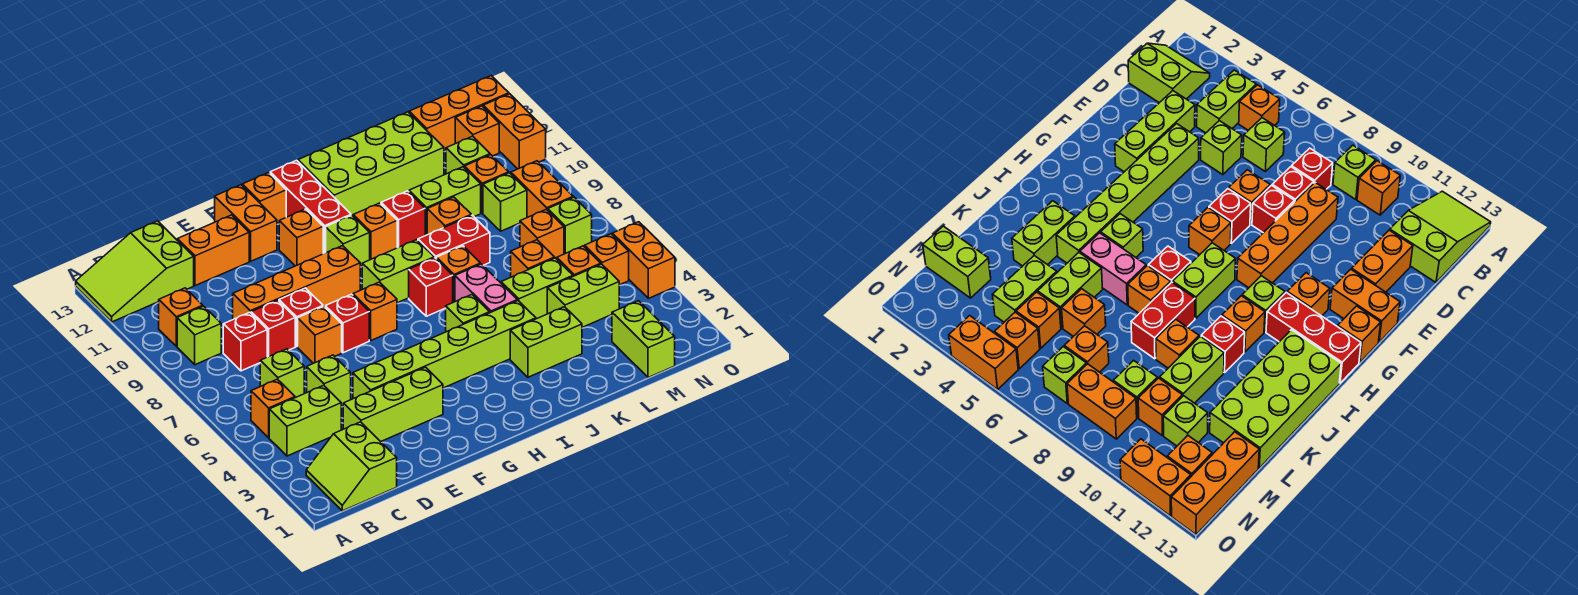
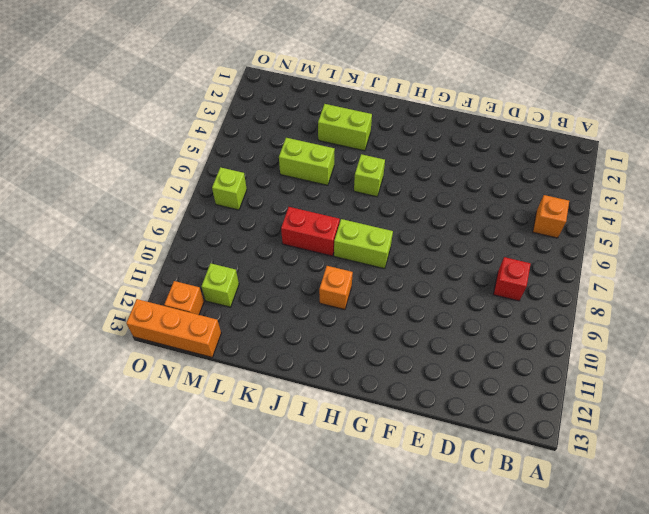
none -> lime slope A12:C13 level 1 top C
none -> lime slope B1:C2 level 1 top C
none -> lime brick B4:C4 level 1
none -> lime brick B9 level 1

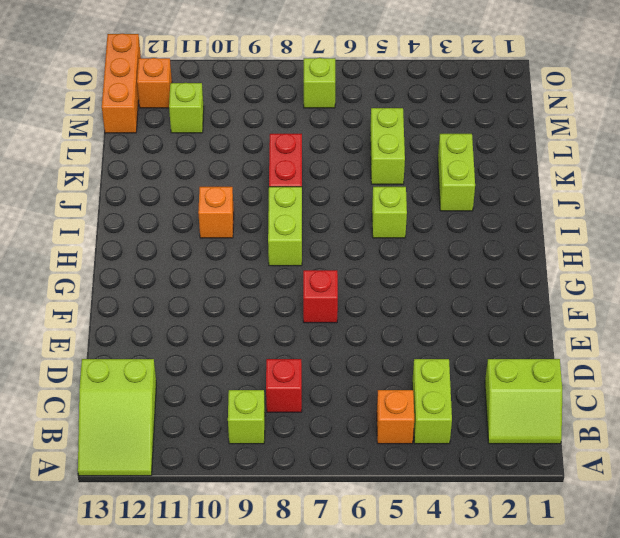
none -> orange brick B10 level 1
none -> lime brick C6 level 1
none -> lime brick D3:F3 level 1
none -> lime brick D5 level 1

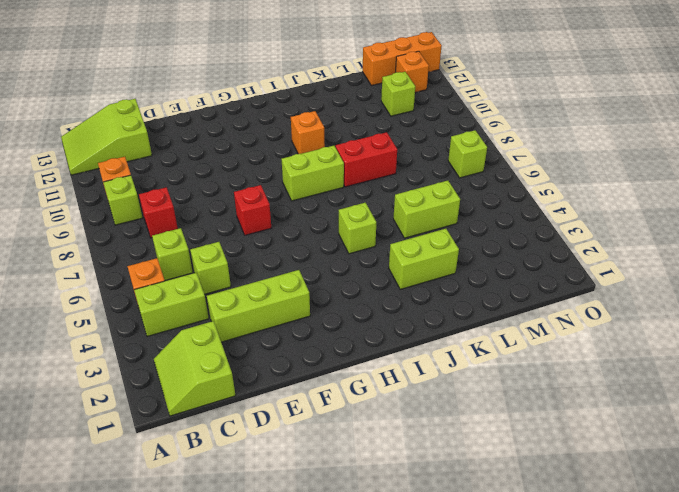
none -> red brick D8 level 1
none -> orange brick D9:G9 level 1
none -> orange brick D12:E12 level 1
none -> lime brick E4:J4 level 1

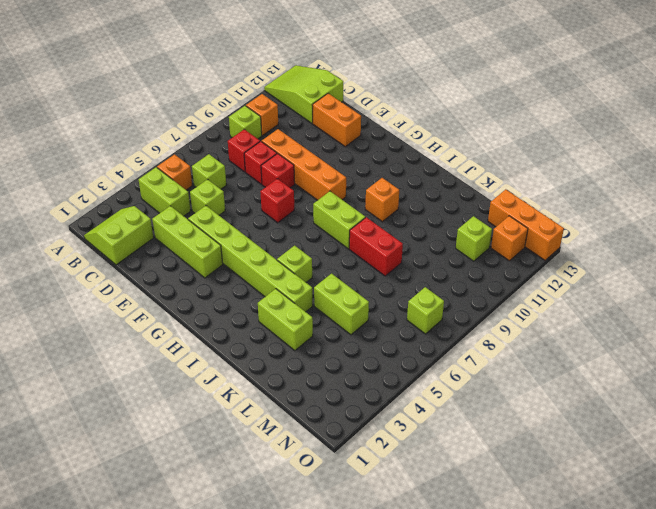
none -> orange brick E7 level 1
none -> orange brick F12:F13 level 1
none -> orange brick G7 level 1
none -> orange brick G11 level 1

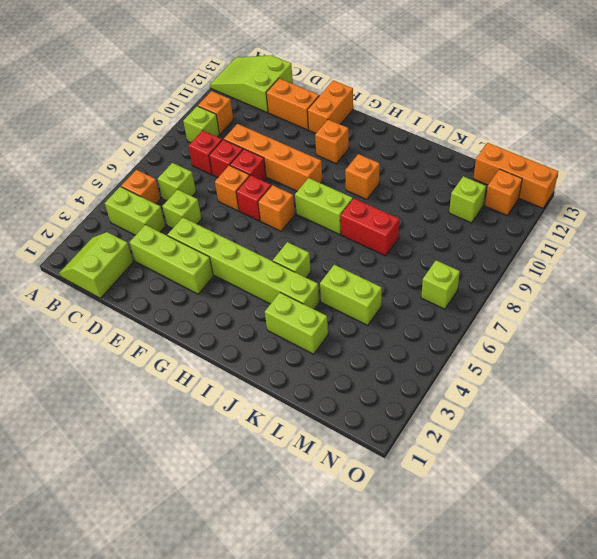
none -> orange brick G13 level 1
none -> lime brick H10 level 1
none -> red brick H11:H13 level 1
none -> red brick I7 level 1

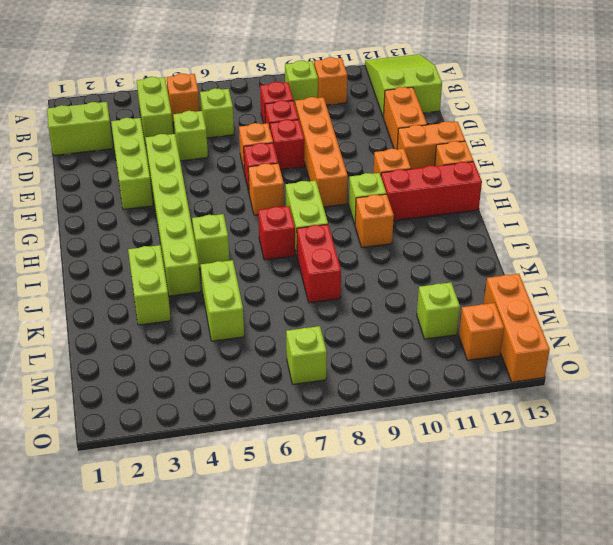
none -> lime brick I12:L13 level 1
none -> pink brick J5:J6 level 1
none -> orange brick J7 level 1
none -> red brick J10 level 1

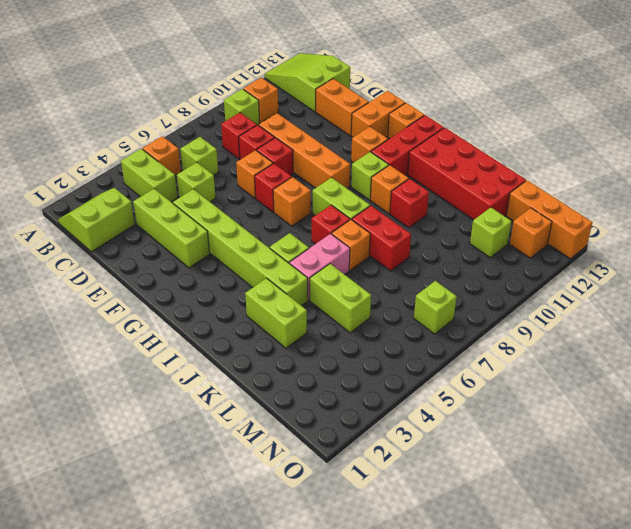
red brick I12:L13 level 1 -> lime brick I12:L13 level 1
none -> orange brick K9 level 1
none -> lime brick K10:L10 level 1
none -> lime brick L4:M4 level 1
none -> orange brick L6 level 1

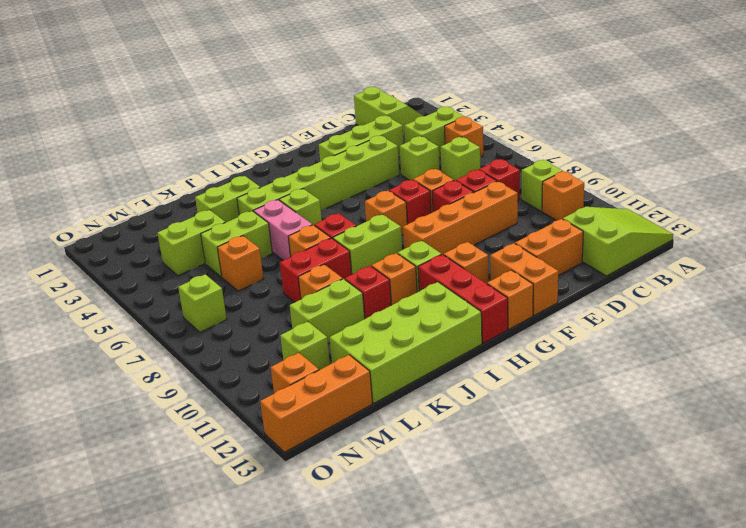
none -> lime brick M1:M2 level 1
none -> orange brick M5 level 1
none -> orange brick M7 level 1
none -> lime brick M9 level 1

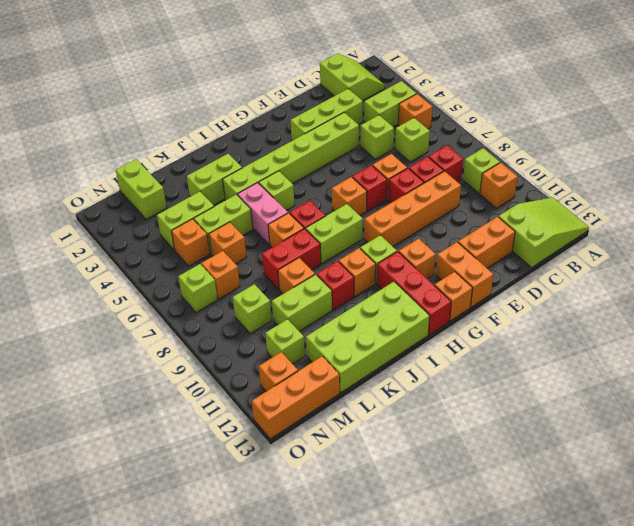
none -> orange brick M10 level 1
none -> orange brick N5 level 1
none -> orange brick N8:N9 level 1
none -> orange brick O4:O5 level 1

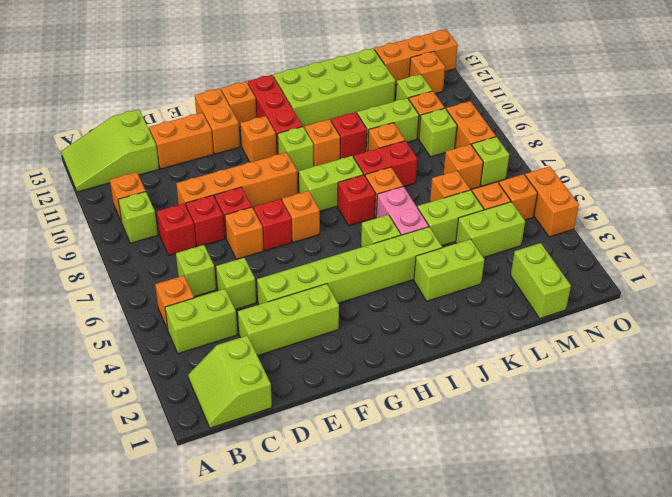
none -> orange brick O11:O12 level 1

